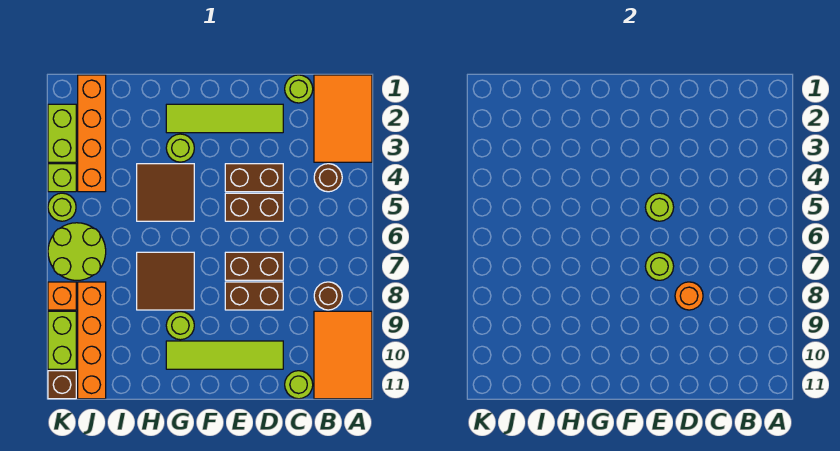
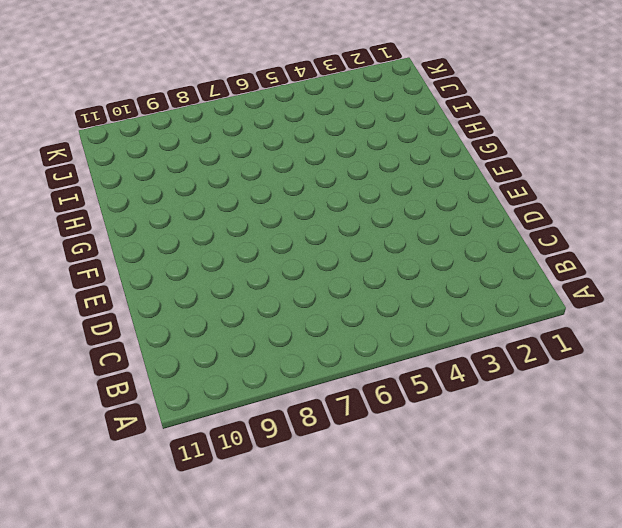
none -> orange tile A1:B3 level 1
none -> orange tile A9:B11 level 1
none -> brown round brick B4 level 1

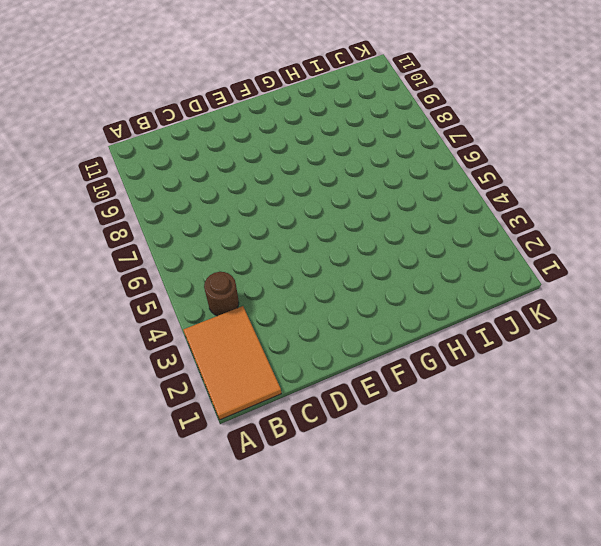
none -> orange tile A9:B11 level 1
none -> brown round brick B8 level 1
none -> lime round brick C1 level 1

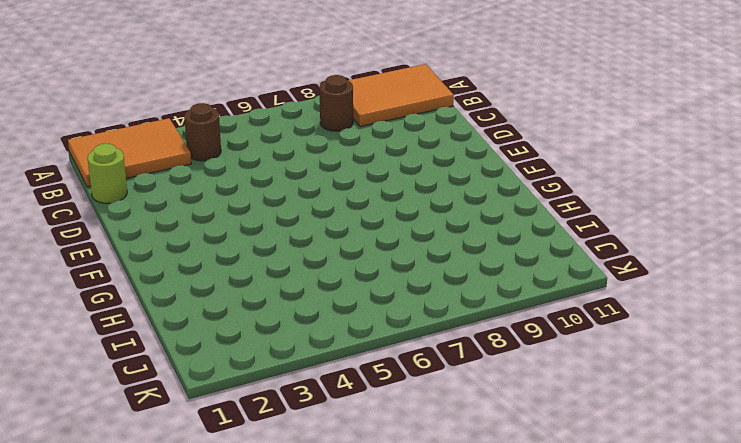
none -> lime round brick C11 level 1
none -> lime tile D2:G2 level 1
none -> brown brick D4:E4 level 1

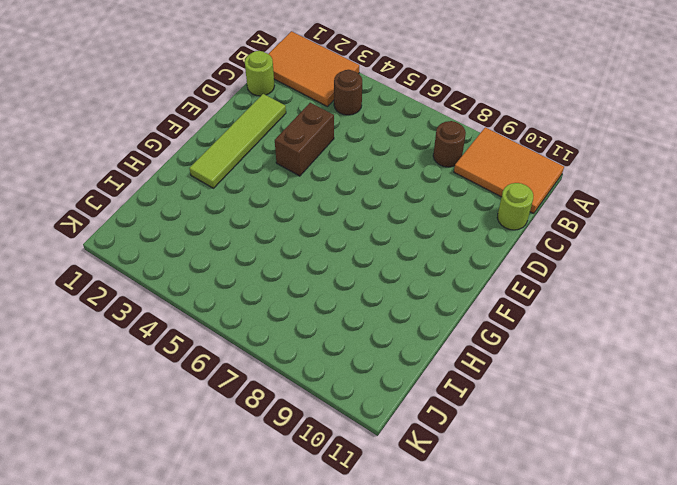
none -> brown brick D5:E5 level 1
none -> brown brick D7:E7 level 1
none -> brown brick D8:E8 level 1

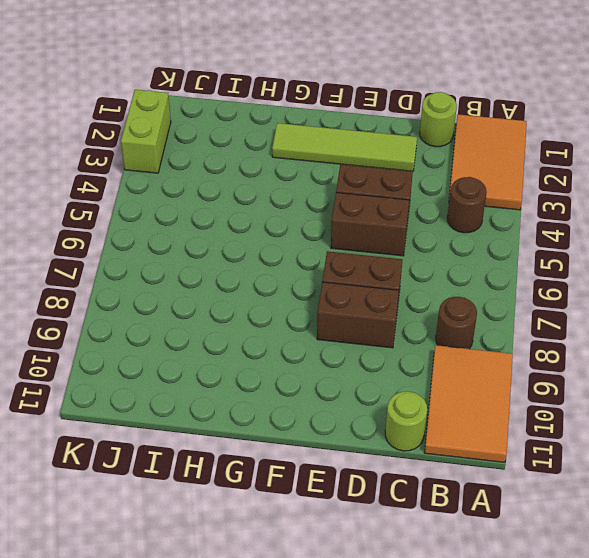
none -> lime tile D10:G10 level 1
none -> lime round brick G3 level 1
none -> brown tile G4:H5 level 1

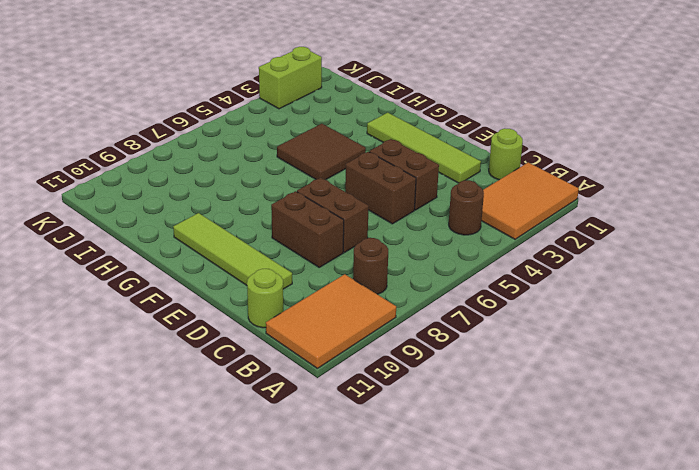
none -> lime round brick G3 level 1
none -> brown tile G7:H8 level 1
none -> lime round brick G9 level 1

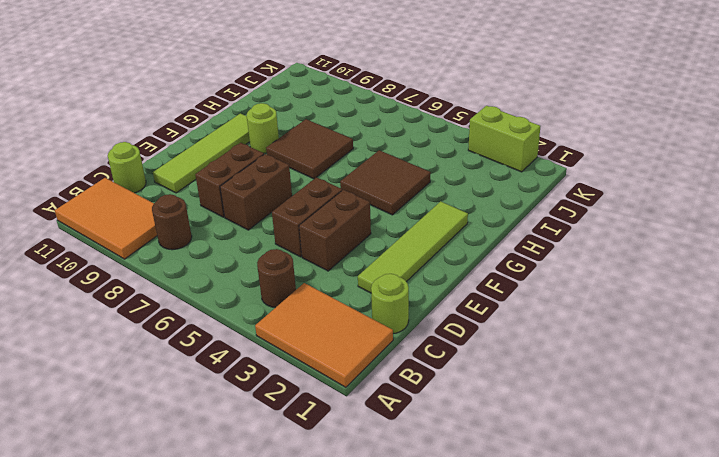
none -> lime round brick G3 level 1
none -> orange brick J1:J4 level 1
none -> lime round brick J6:K7 level 1

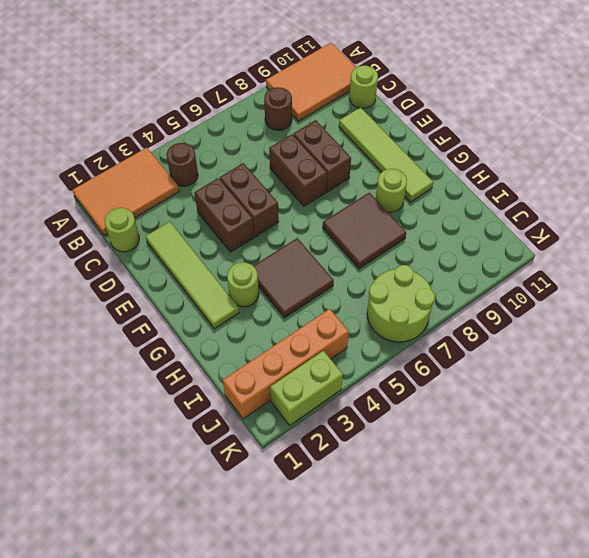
none -> orange brick J8:J11 level 1
none -> lime brick K4 level 1
none -> lime round brick K5 level 1

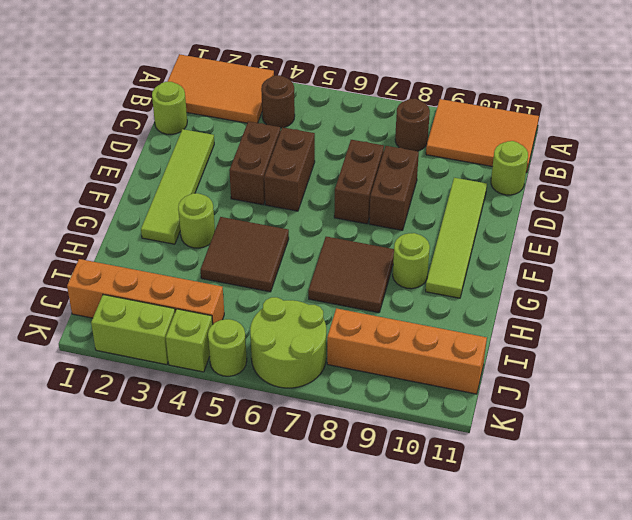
none -> orange brick K8 level 1
none -> lime brick K9:K10 level 1
none -> brown brick K11 level 1

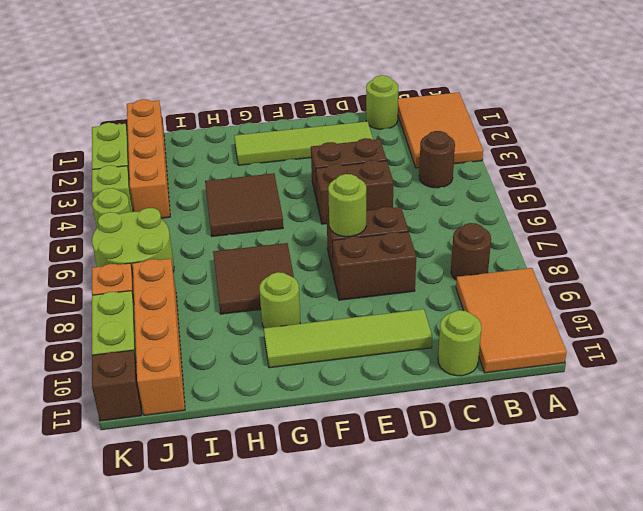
none -> lime round brick G3 level 1
none -> orange round brick D8 level 2
none -> lime round brick E5 level 2

